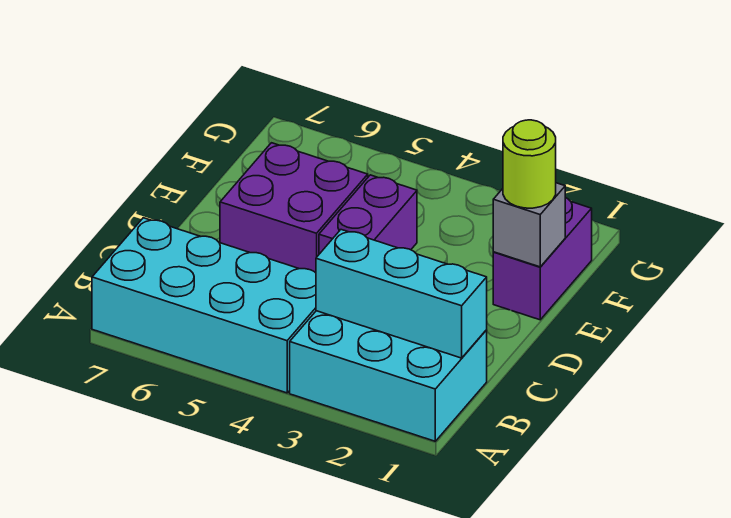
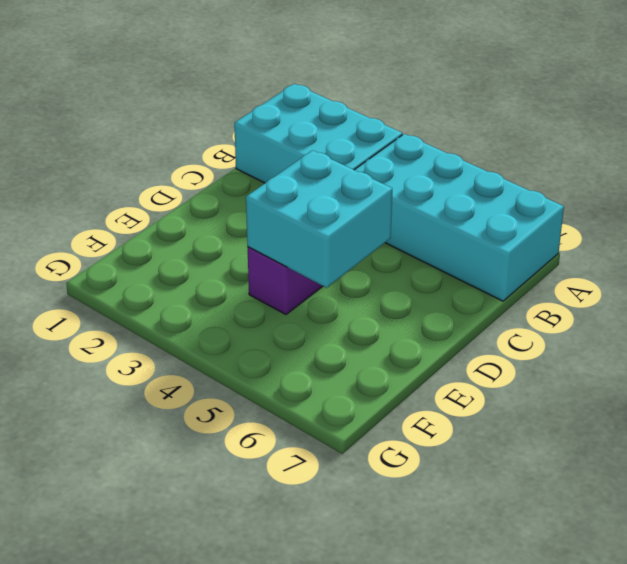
cyan brick D4:E5 level 2 -> none
none -> purple brick D5:E6 level 1
none -> purple brick E1:F1 level 1

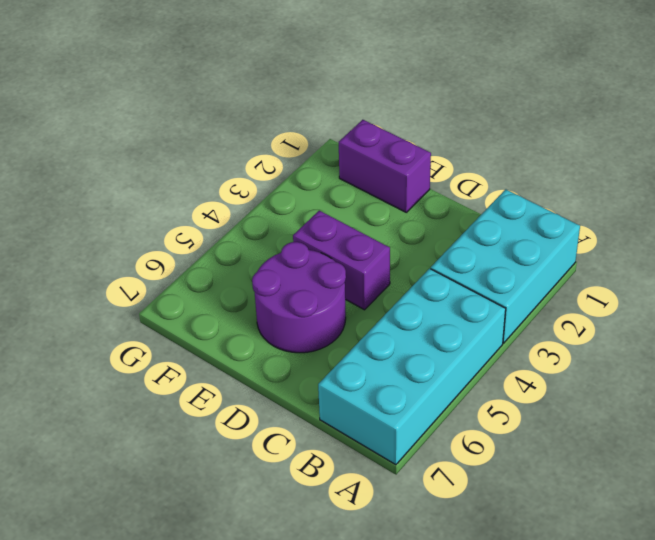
purple round brick D5:E6 level 1 -> purple brick D5:E6 level 1
none -> cyan brick B1:B3 level 2
none -> grey brick E1 level 2

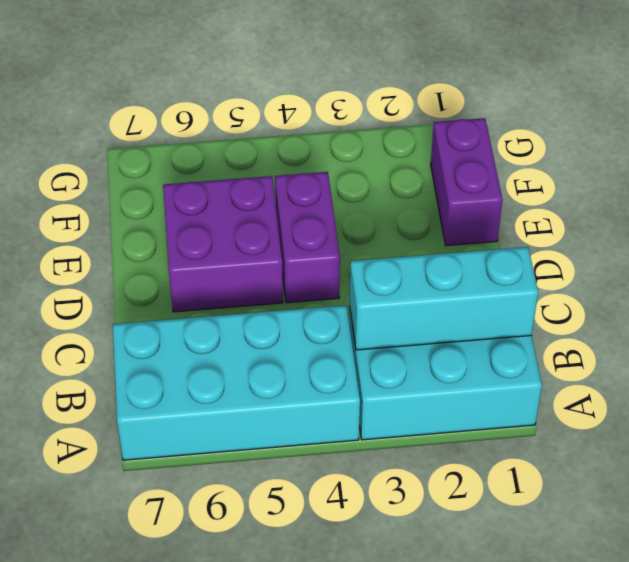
none -> grey brick E1 level 2
none -> lime round brick E1 level 3

